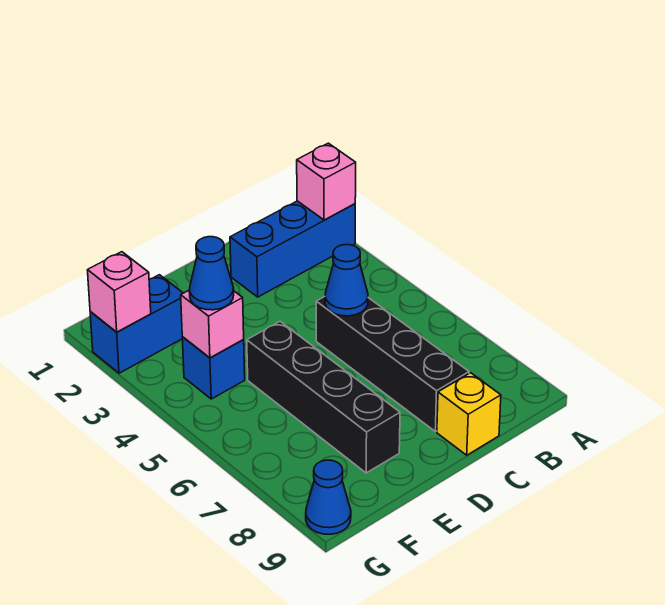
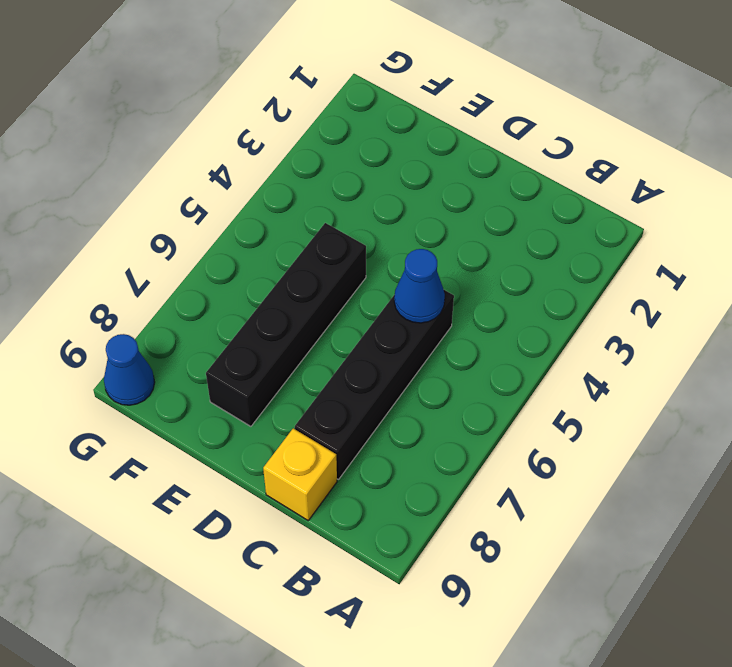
none -> blue brick A2:C2 level 1
none -> blue brick F2:G2 level 1
none -> blue brick F4 level 1

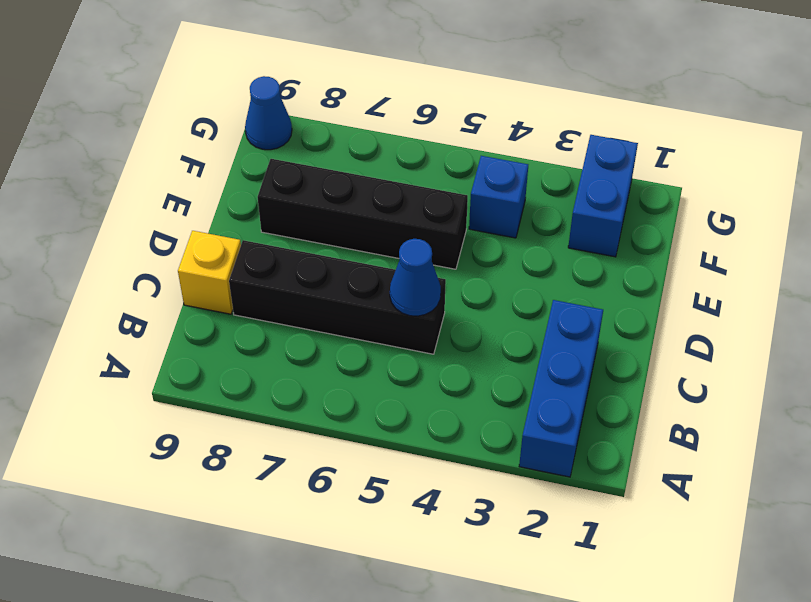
none -> pink brick A2 level 2
none -> pink brick F4 level 2
none -> pink brick G2 level 2

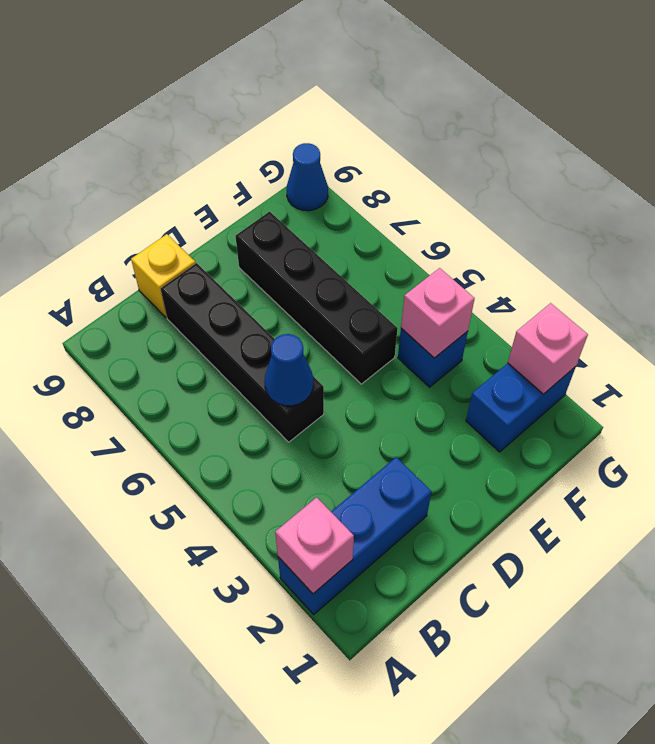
none -> blue cone F4 level 3

